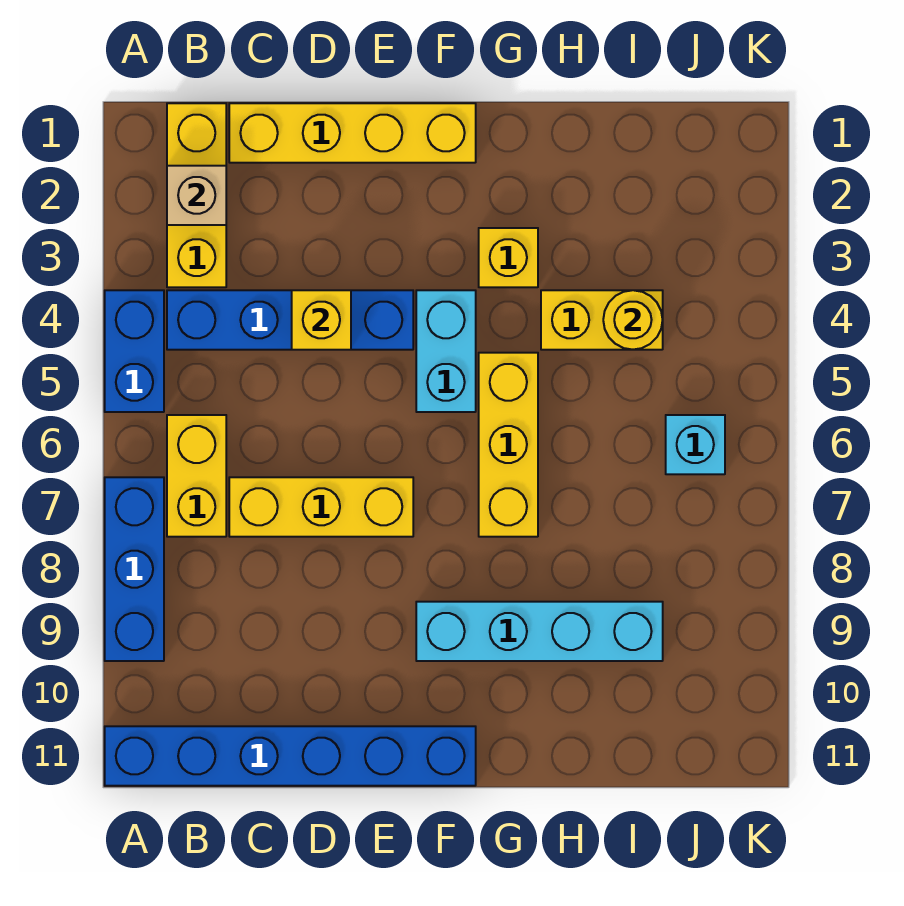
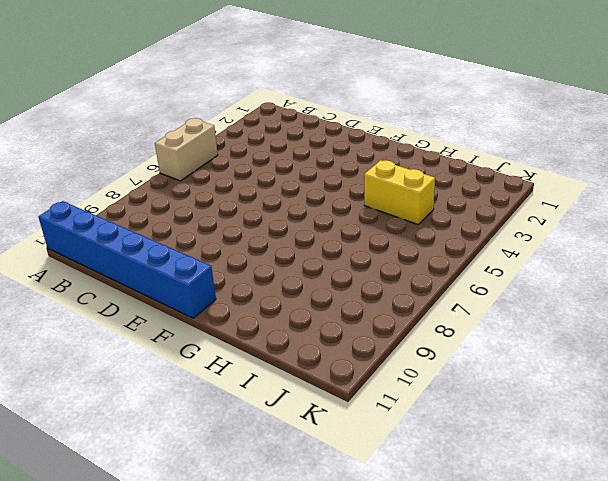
tan brick A5:A6 level 1 -> blue brick A4:A5 level 1
none -> blue brick A7:A9 level 1
none -> yellow brick B1:B3 level 1
none -> blue brick B4:E4 level 1

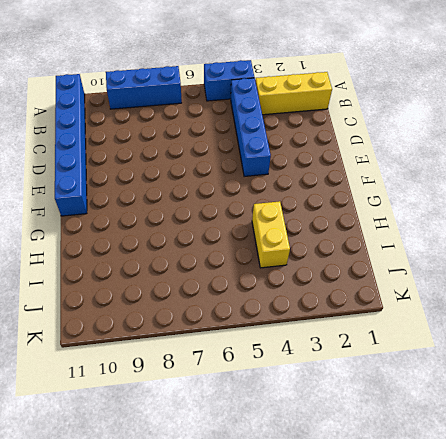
none -> yellow brick B6:B7 level 1
none -> yellow brick C1:F1 level 1
none -> yellow brick C7:E7 level 1

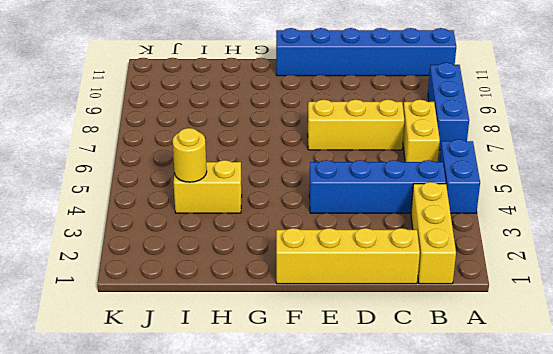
none -> cyan brick F4:F5 level 1
none -> cyan brick F9:I9 level 1
none -> yellow brick G3 level 1

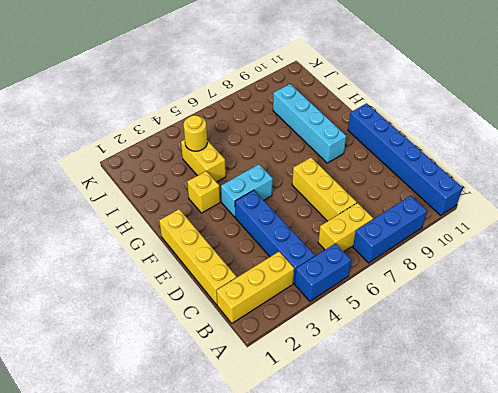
none -> yellow brick G5:G7 level 1
none -> cyan brick J6 level 1
none -> tan brick B2 level 2

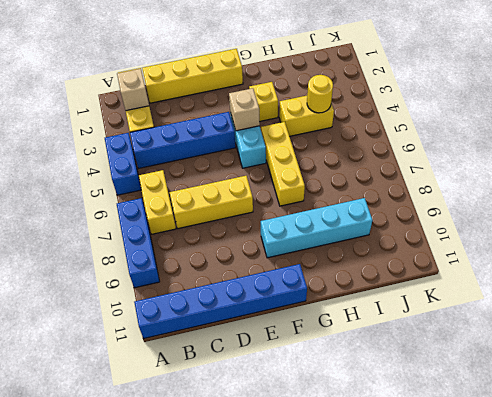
tan brick F4 level 2 -> none
none -> cyan brick J6 level 1
none -> yellow brick D4 level 2

